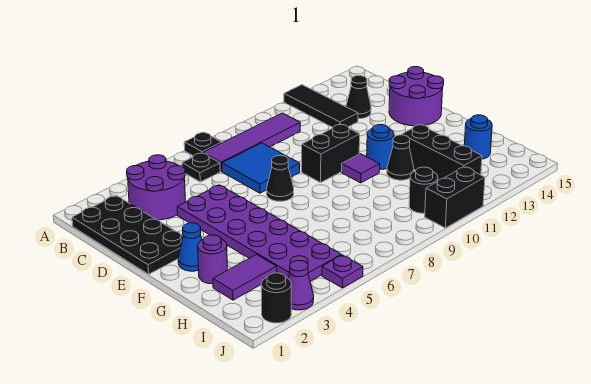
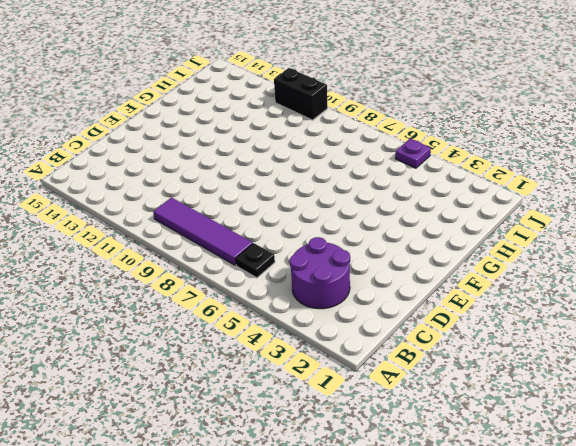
none -> black plate A7 level 1
none -> black tile A12:C12 level 1
none -> black plate B1:E2 level 1

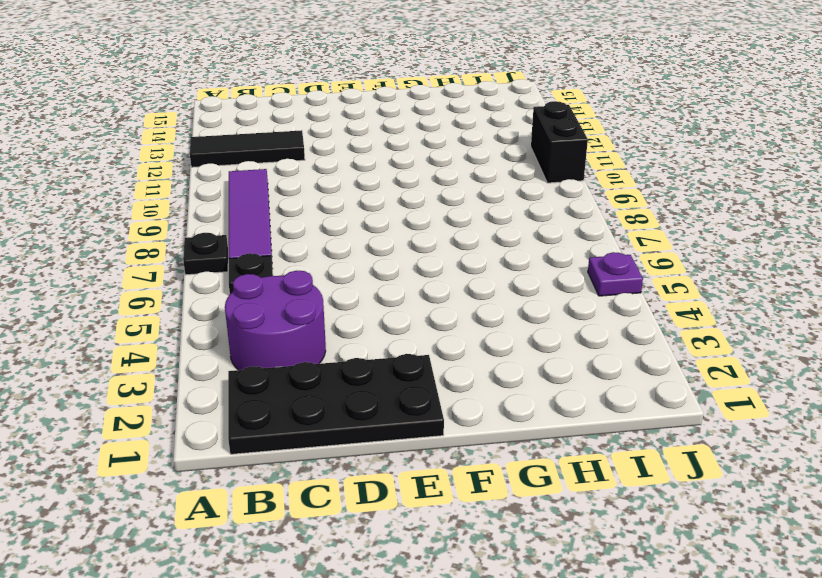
none -> blue tile C7:D8 level 1
none -> black cone C13 level 1
none -> purple plate D4:I5 level 1

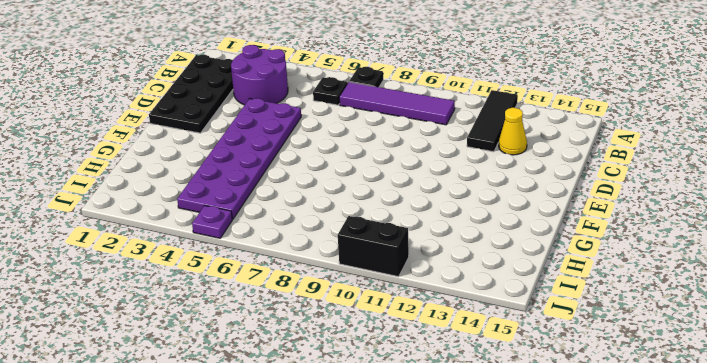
yellow cone C13 level 1 -> black cone C13 level 1
none -> blue tile C7:D8 level 1
none -> purple round brick D14:E15 level 1
none -> black cone E7 level 1

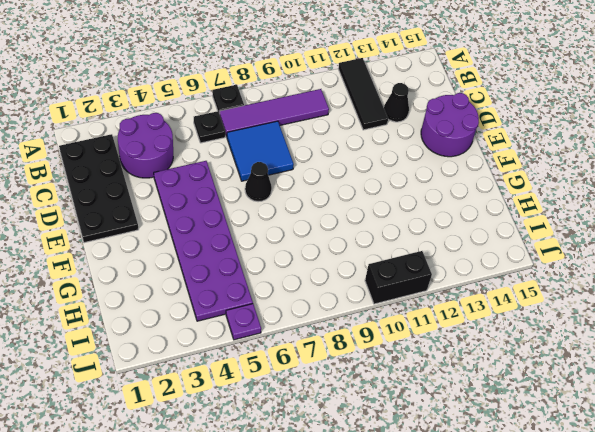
none -> black brick E9:E10 level 1
none -> blue cone F2 level 1
none -> purple tile F10 level 1

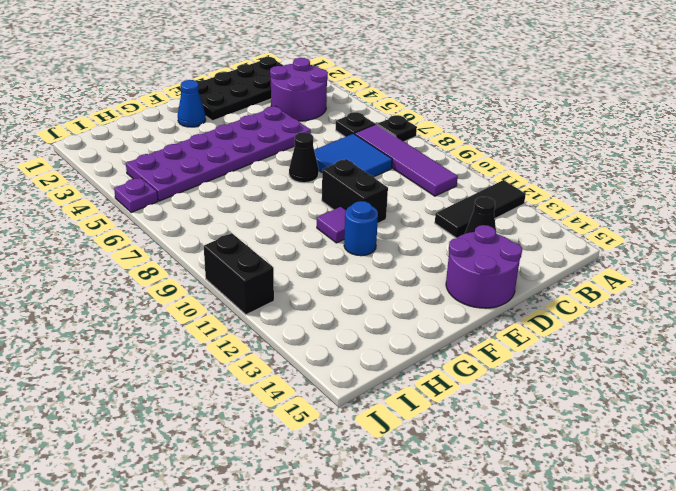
none -> purple round brick G2 level 1
none -> black cone G11 level 1
none -> black brick G12:I12 level 1

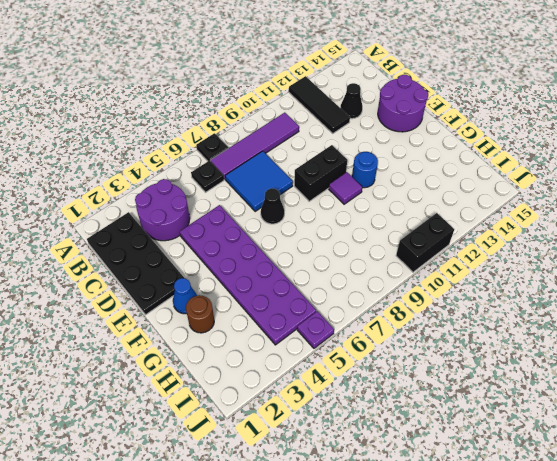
brown round brick G2 level 1 -> purple round brick G2 level 1
none -> black cone G11 level 1
none -> black brick G12:I12 level 1
none -> purple tile H2:H3 level 1

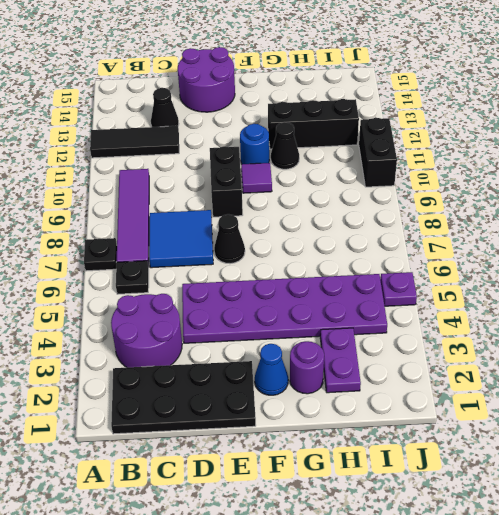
purple plate H2:H3 level 1 -> purple tile H2:H3 level 1
none -> blue round brick H14 level 1
none -> black round brick I10 level 1
none -> black round brick J2 level 1

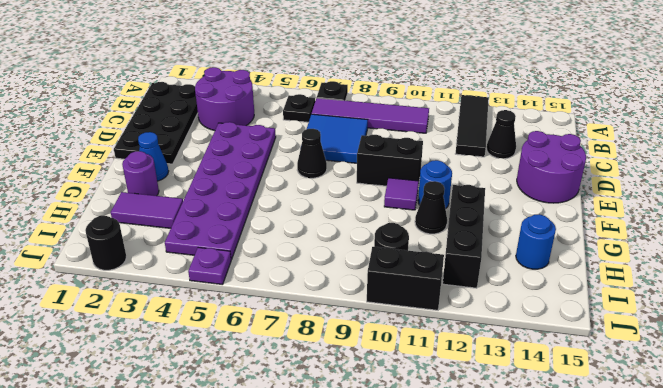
none -> purple cone J3 level 1

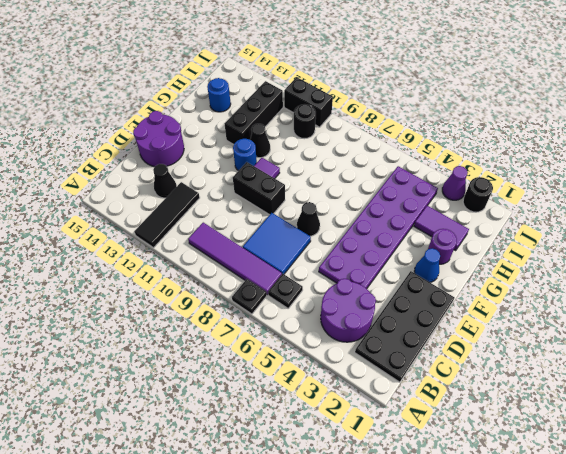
none -> purple plate J5 level 1

